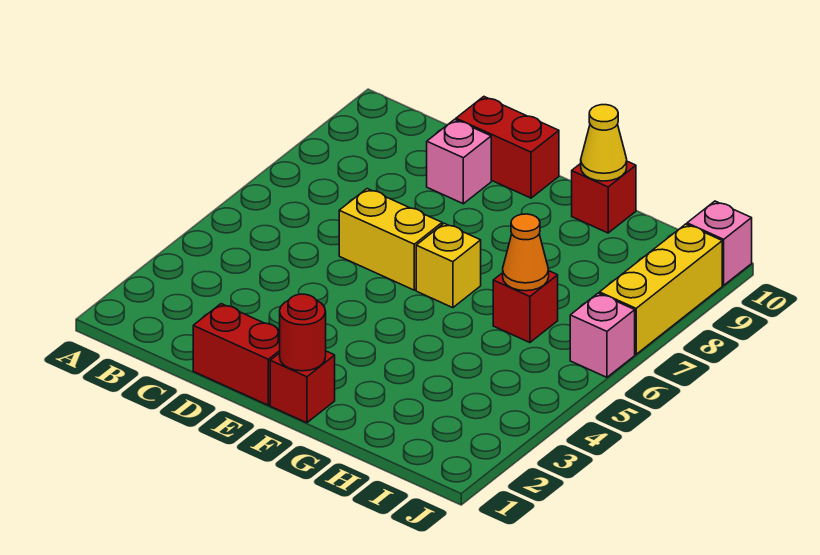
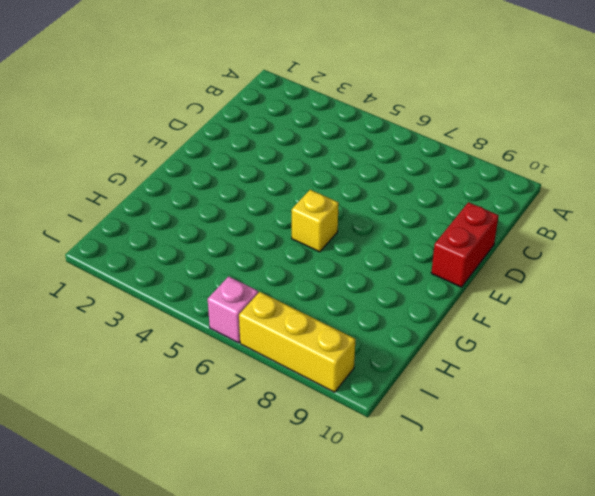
none -> red brick D1:E1 level 1
none -> yellow brick D6:E6 level 1
none -> pink brick D9 level 1

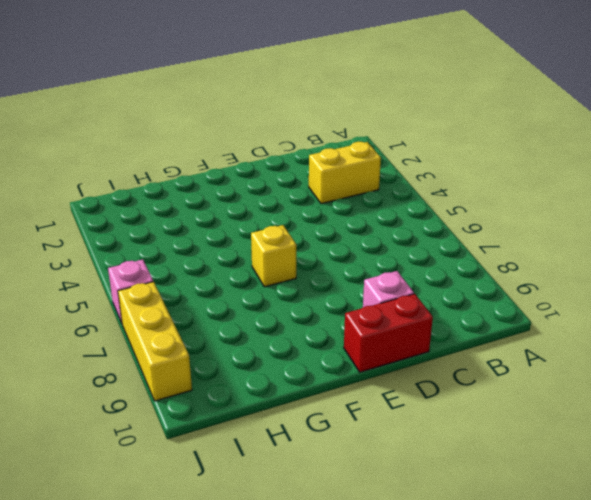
yellow brick B3:C3 level 1 -> yellow brick D6:E6 level 1
none -> red brick D1:E1 level 1
none -> red brick F1 level 1
none -> red brick G10 level 1

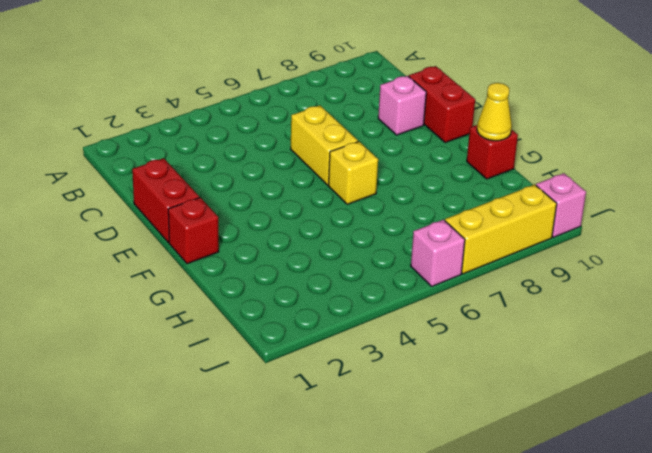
none -> red brick H6 level 1
none -> red round brick F1 level 2
none -> orange cone H6 level 2

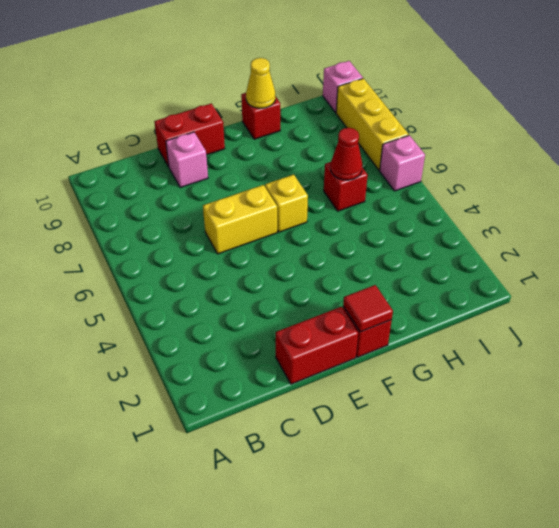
red tile F1 level 2 -> red round brick F1 level 2
red cone H6 level 2 -> orange cone H6 level 2

